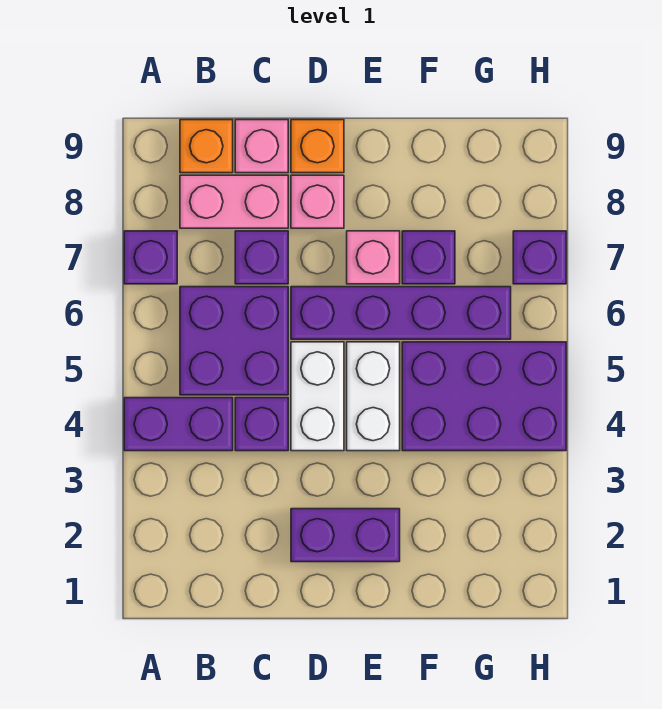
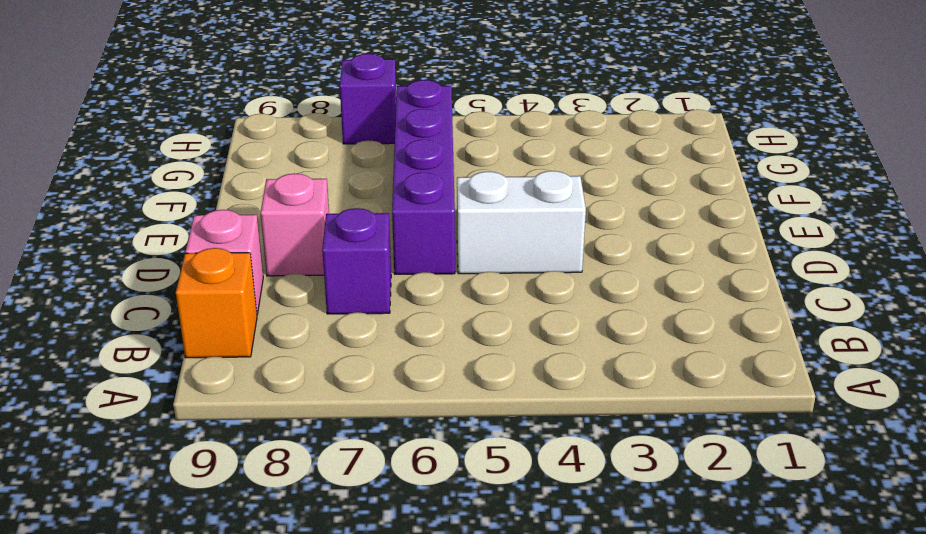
none -> purple brick A4:B4 level 1
none -> purple brick A7 level 1
none -> purple brick B5:C6 level 1

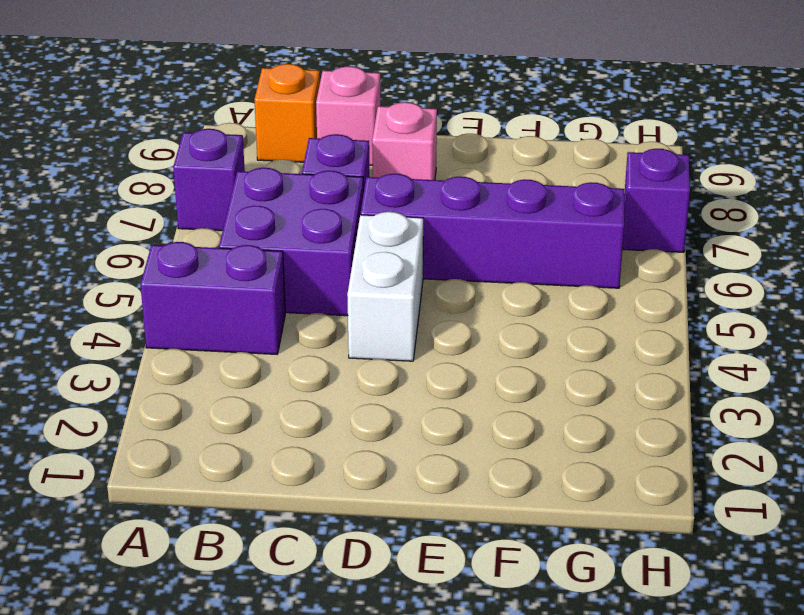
none -> pink brick B8:C8 level 1
none -> purple brick C4 level 1
none -> purple brick D2:E2 level 1

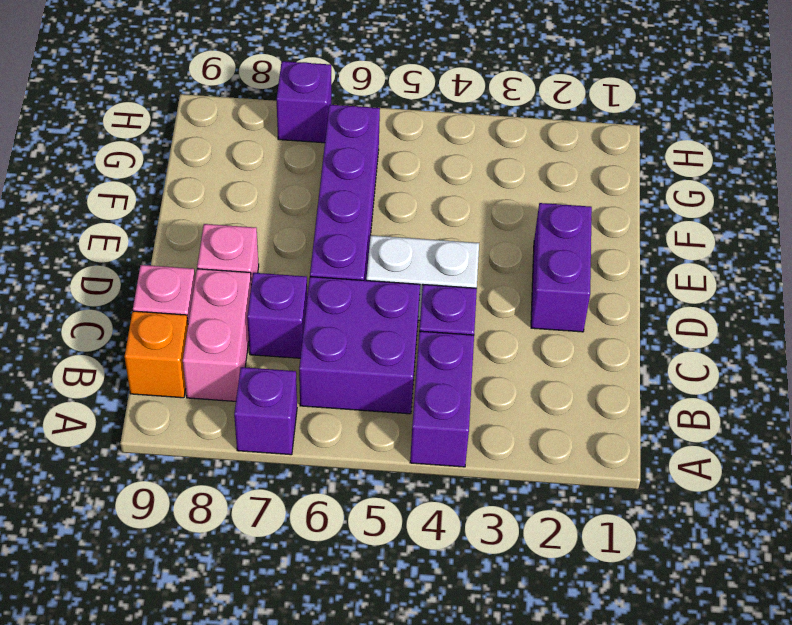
none -> orange brick D9 level 1
none -> white brick E4:E5 level 1
none -> pink brick E7 level 1

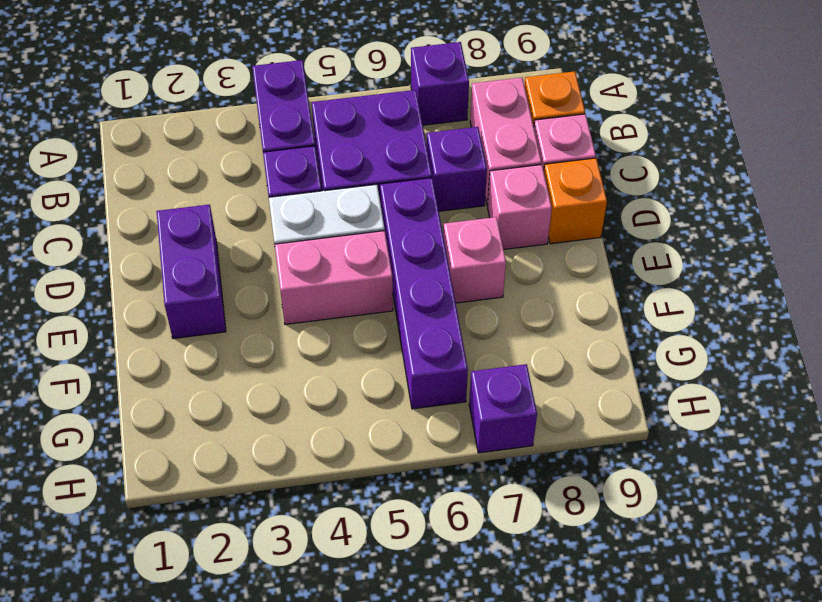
pink brick E4:E5 level 1 -> white brick E4:E5 level 1
none -> purple brick F4:H5 level 1
none -> purple brick F7 level 1

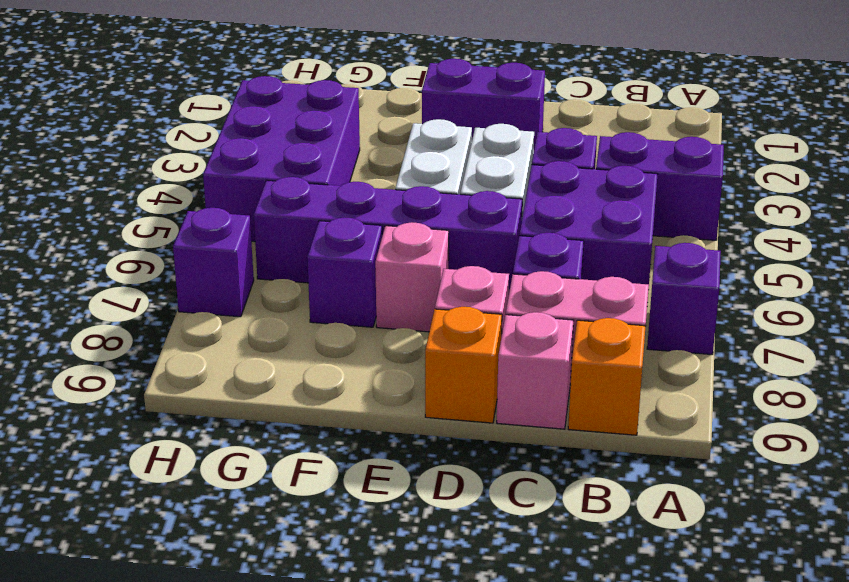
purple brick G3:H5 level 1 -> purple brick F4:H5 level 1

